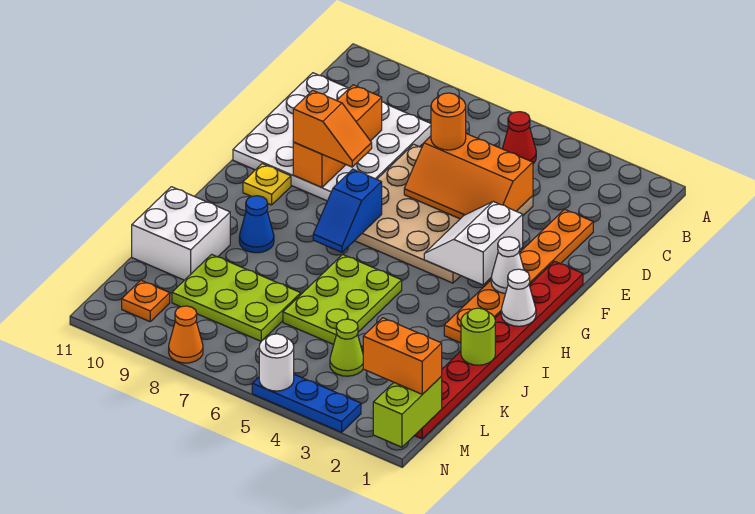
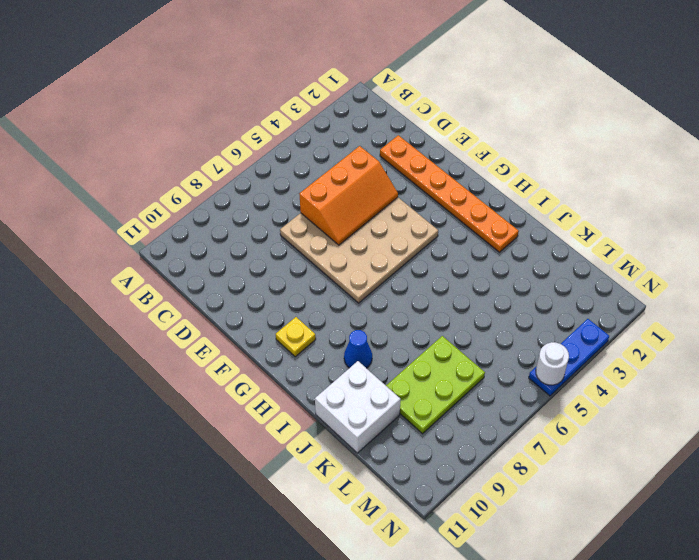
none -> red cone B5 level 1
none -> white plate C8:F11 level 1
none -> red plate F1:M1 level 1

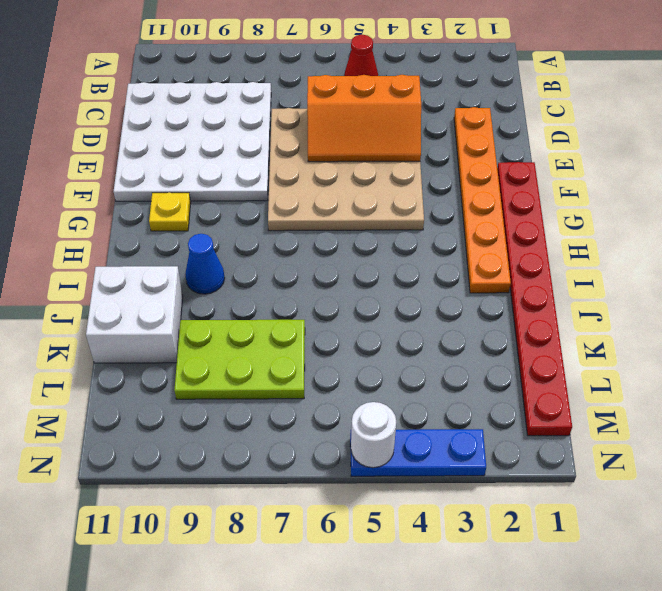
none -> lime plate I5:K6 level 1
none -> lime cone L4 level 1
none -> orange plate M10 level 1

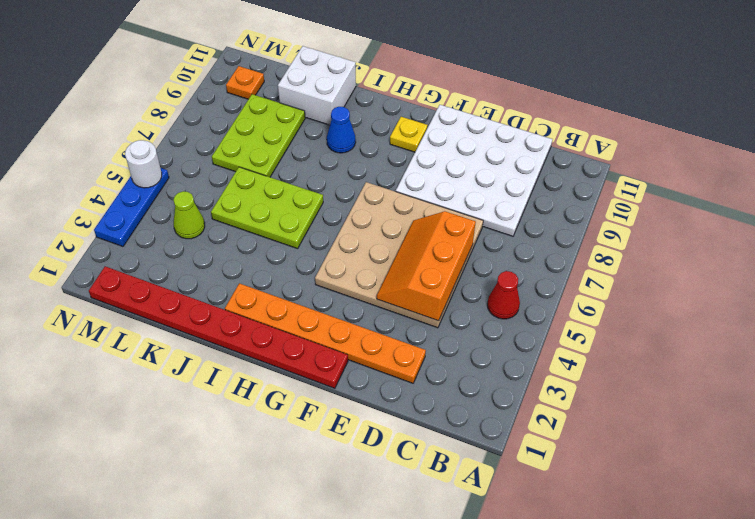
none -> orange cone N8 level 1
none -> orange brick D9:F9 level 2
none -> white slope F3:G4 level 2 top 3

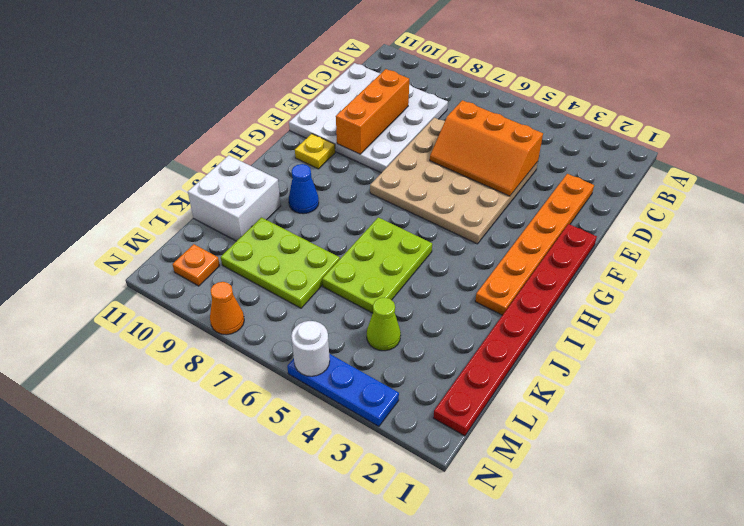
none -> red cone B5 level 1
none -> white slope F3:G4 level 2 top 3
none -> white cone G2 level 2

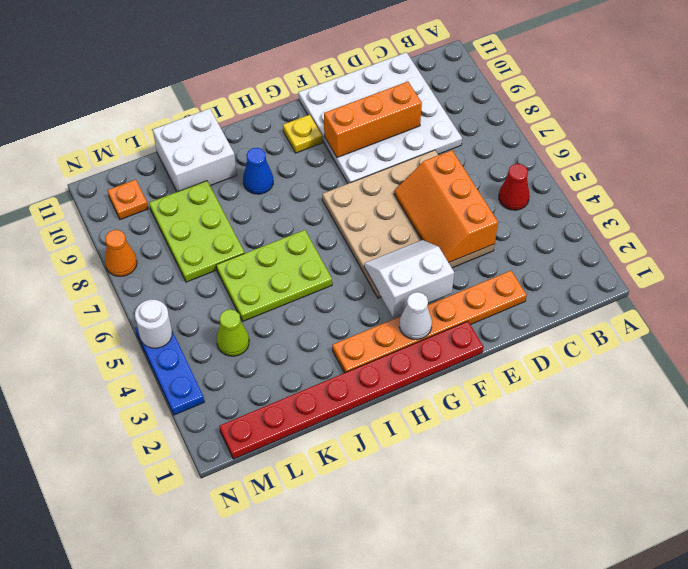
none -> blue slope G7:H7 level 2 top G
none -> white cone H1 level 2
none -> lime round brick J1 level 2

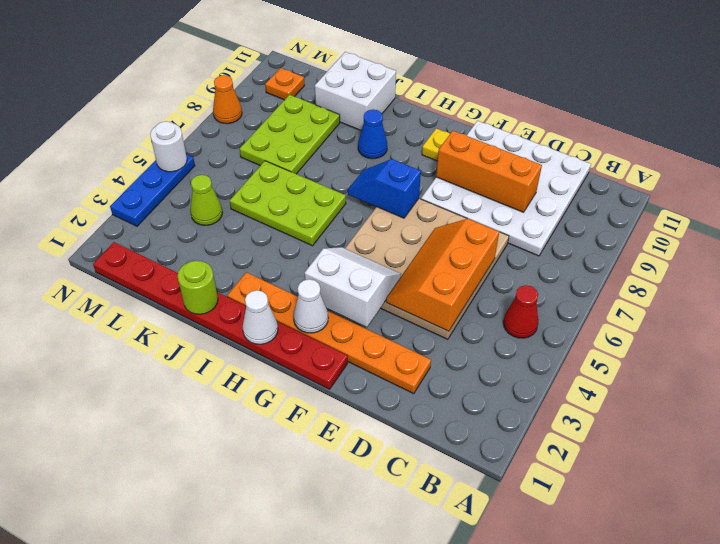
none -> lime brick M1:N1 level 2
none -> orange round brick D6 level 3
none -> orange slope F8:F9 level 3 top 9

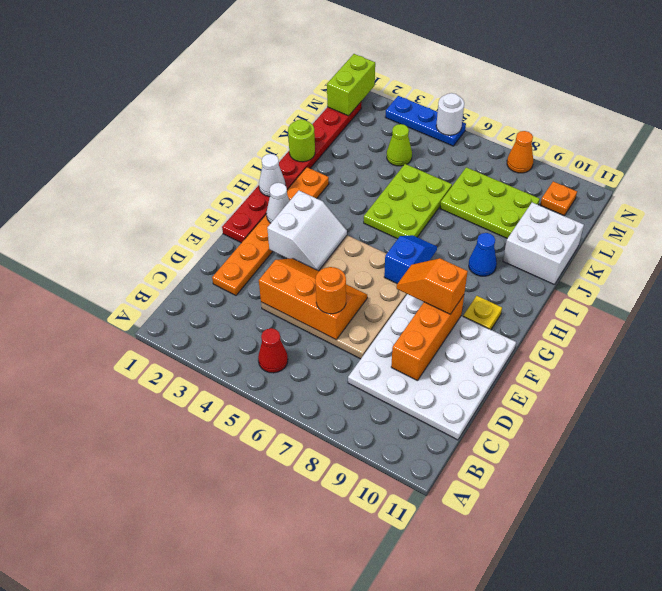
none -> orange brick M1:M2 level 3

